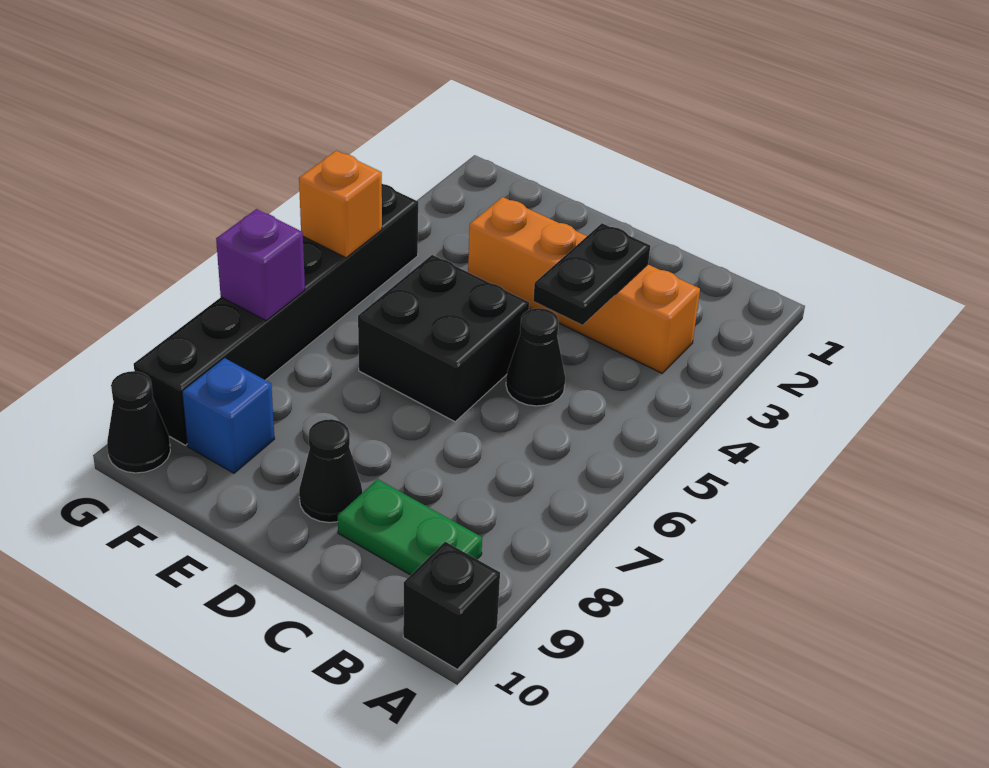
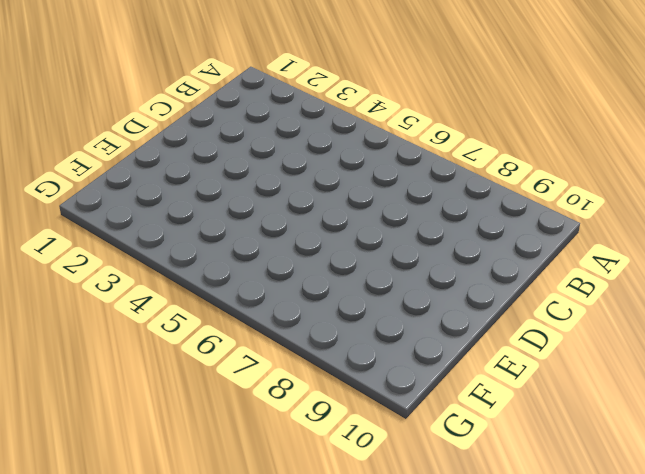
none -> black brick A10 level 1
none -> orange brick B3:E3 level 1
none -> green plate B9:C9 level 1

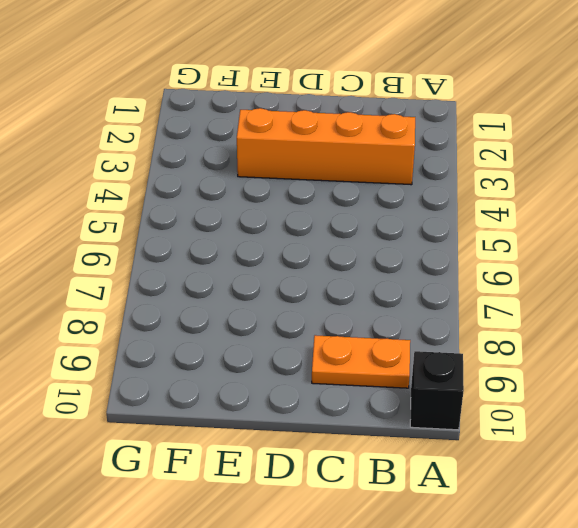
orange plate B9:C9 level 1 -> green plate B9:C9 level 1
none -> black cone C5 level 1
none -> black brick D5:E6 level 1
none -> black cone D9 level 1

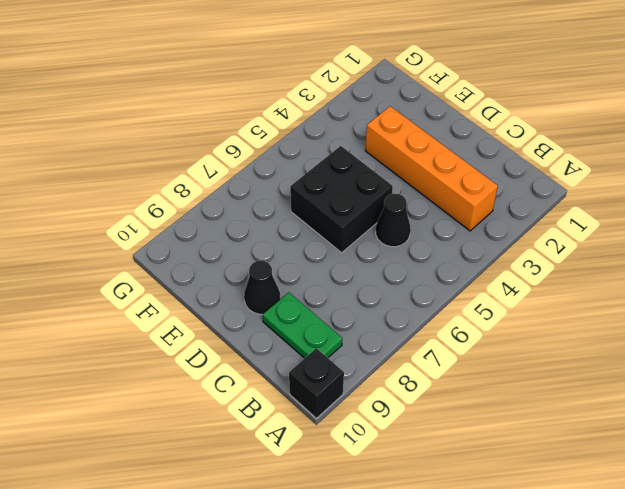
none -> blue brick F9 level 1
none -> black brick G4:G9 level 1
none -> black cone G10 level 1

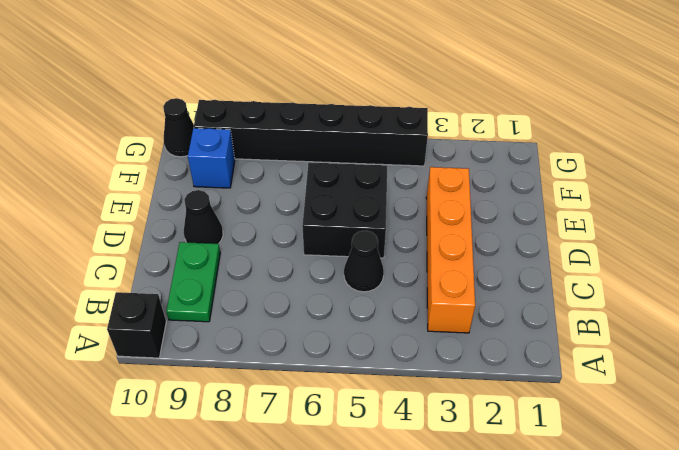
none -> black plate C3:C4 level 2
none -> orange brick G5 level 2
none -> purple brick G7 level 2

